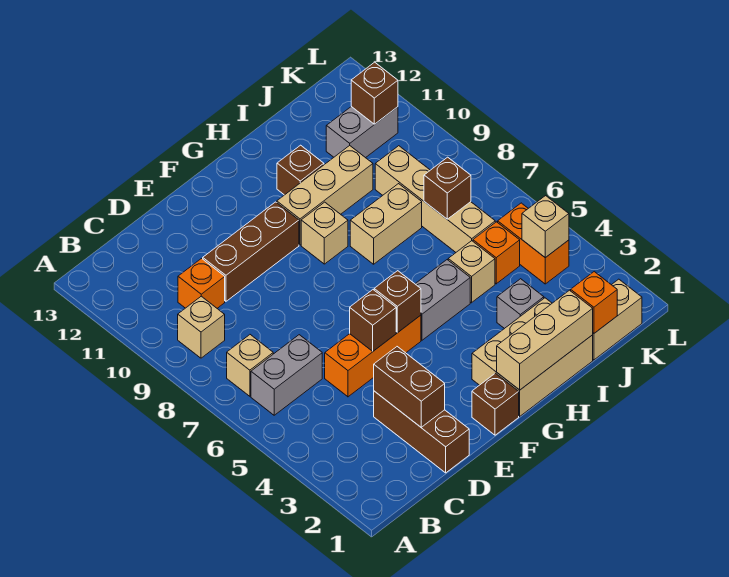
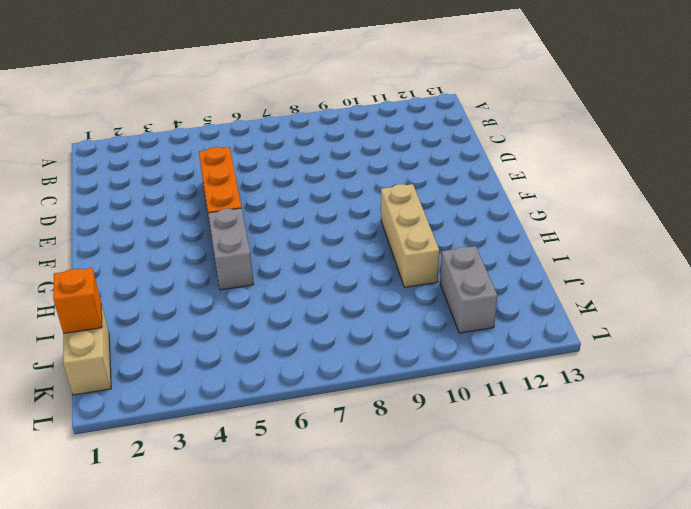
none -> grey brick B6:C6 level 1
none -> tan brick B7 level 1
none -> tan brick B9 level 1

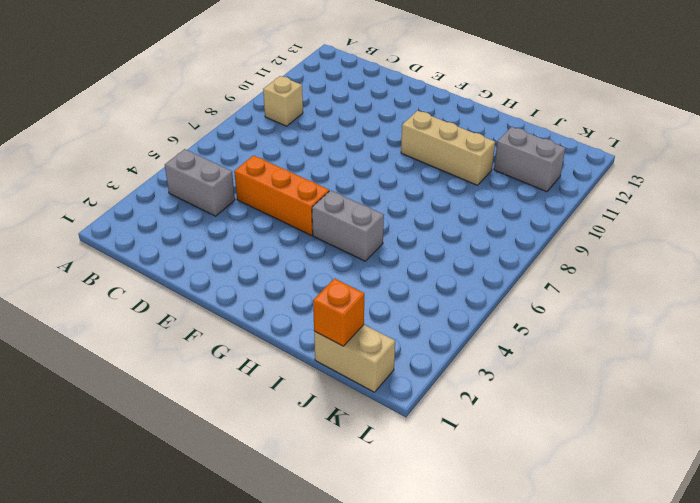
grey brick B4:C4 level 1 -> grey brick B6:C6 level 1
none -> tan brick B7 level 1
none -> orange brick C10 level 1
none -> brown brick D1:D3 level 1

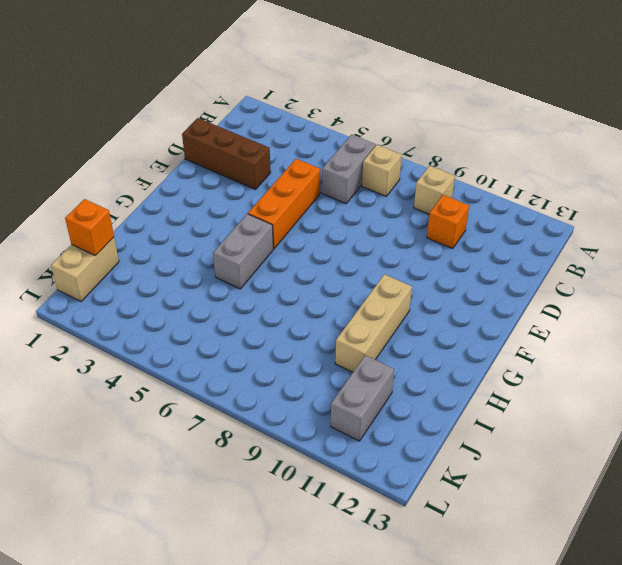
none -> brown brick D10:F10 level 1
none -> brown brick F1 level 1
none -> tan brick G1:I2 level 1

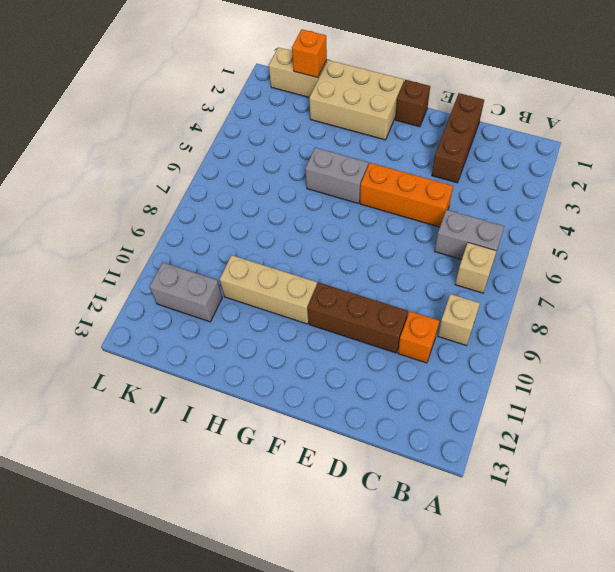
none -> tan brick G9 level 1
none -> tan brick H8:I8 level 1
none -> brown brick H11 level 1

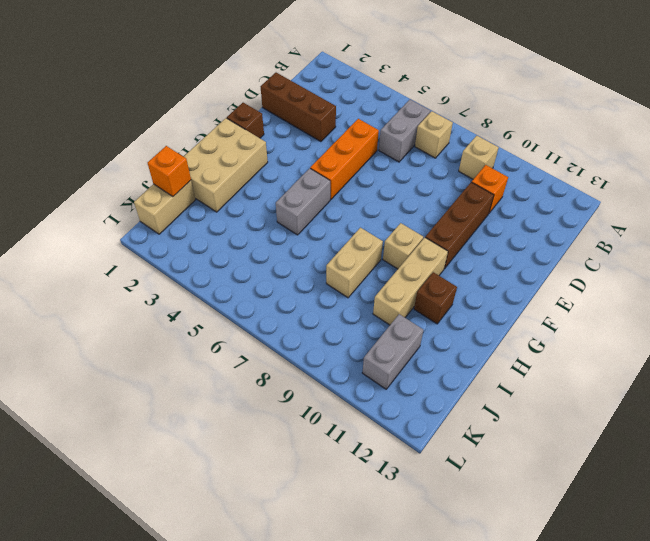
none -> grey brick I3 level 1
none -> tan brick I5 level 1
none -> orange brick J5 level 1

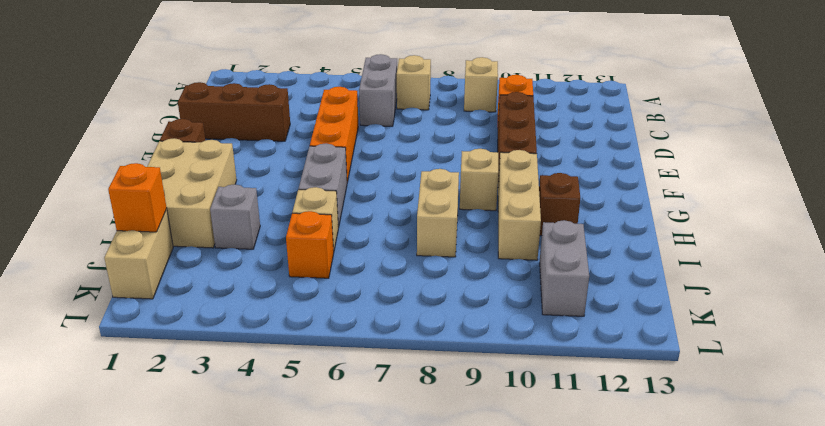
none -> tan brick J6:J9 level 1
none -> orange brick K4:K5 level 1
none -> brown brick D2:D3 level 2

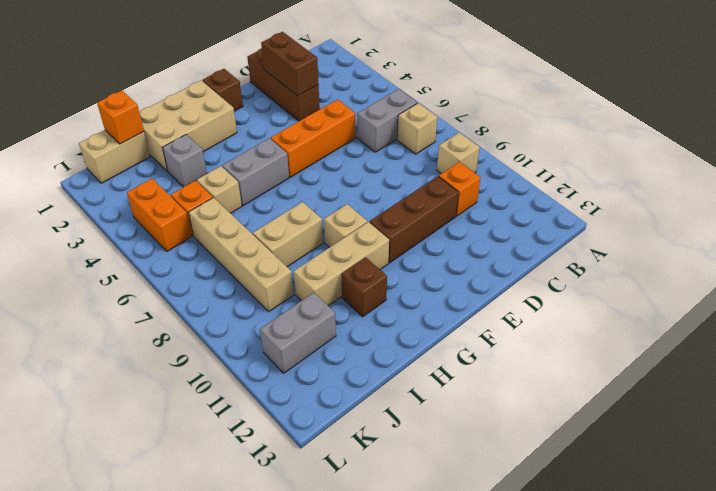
none -> brown brick E5 level 2
none -> brown brick F5 level 2
none -> tan brick G1:I1 level 2

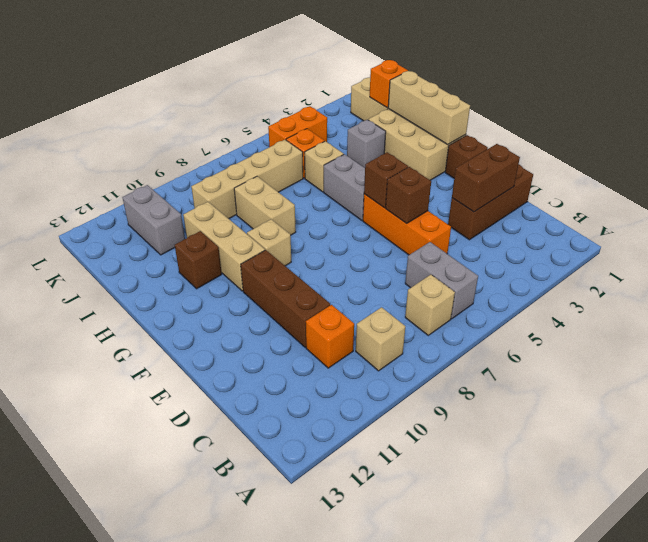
none -> brown brick J7 level 2
none -> tan brick K4 level 2
none -> brown brick K11 level 2

